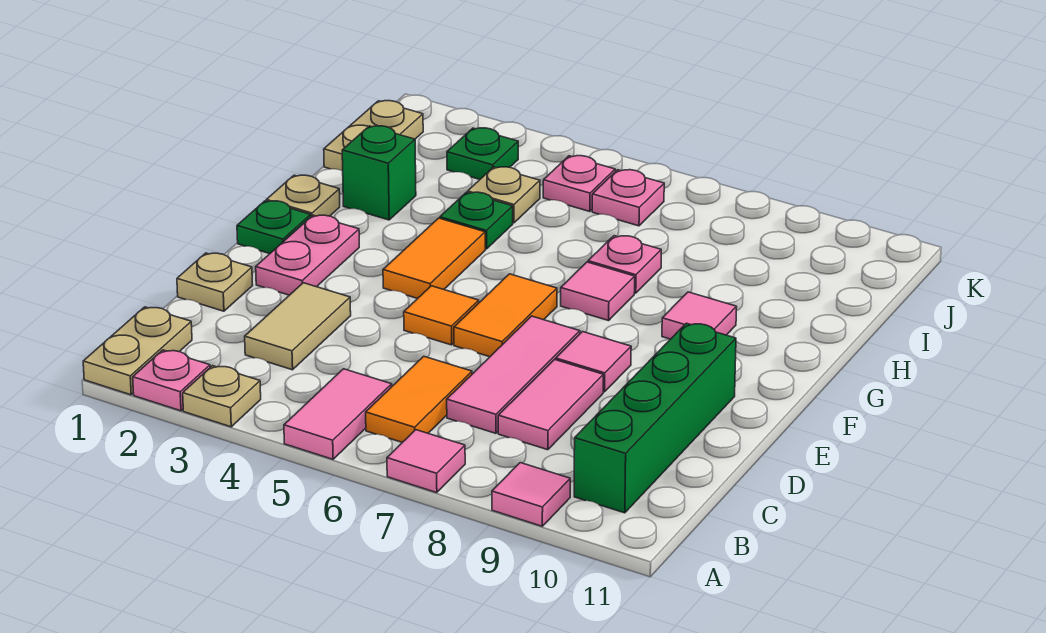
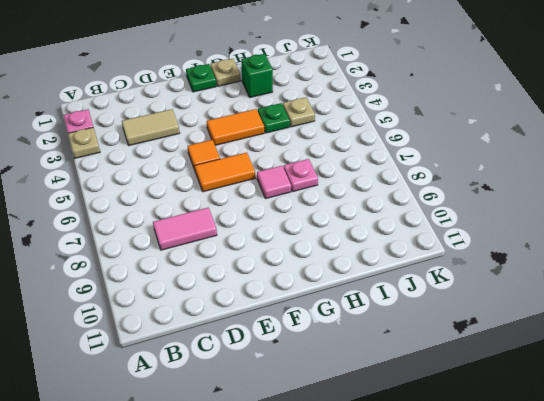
none -> tan plate A1:B1 level 1
none -> pink tile A5:B5 level 1
none -> pink tile A7 level 1

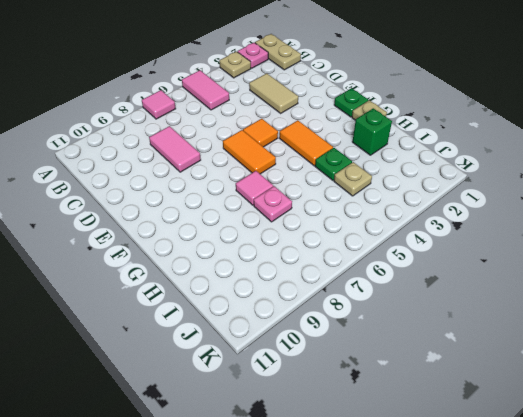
none -> pink tile A9 level 1
none -> orange tile B6:C6 level 1
none -> green brick B10:E10 level 1

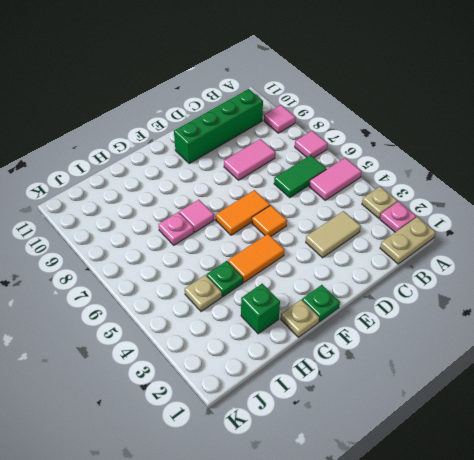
green tile B6:C6 level 1 -> orange tile B6:C6 level 1
none -> pink tile C7:E7 level 1
none -> tan plate D1 level 1
none -> pink plate E2:F2 level 1

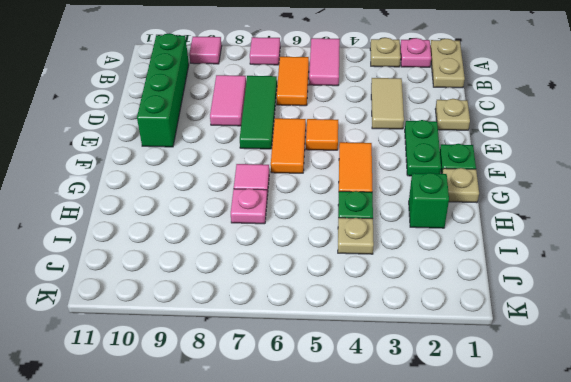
green tile C7:E7 level 1 -> pink tile C7:E7 level 1
green plate E2:F2 level 1 -> pink plate E2:F2 level 1
none -> pink tile E8 level 1
none -> pink tile G9 level 1
none -> tan plate I1:J1 level 1

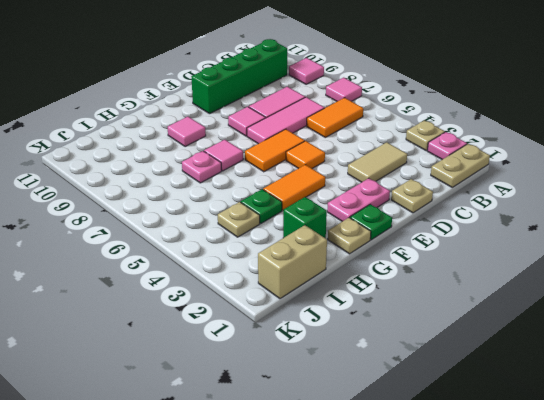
tan brick I1:J1 level 1 -> tan plate I1:J1 level 1
none -> pink tile A5:B5 level 1
none -> green plate J3 level 1
none -> pink plate J5 level 1

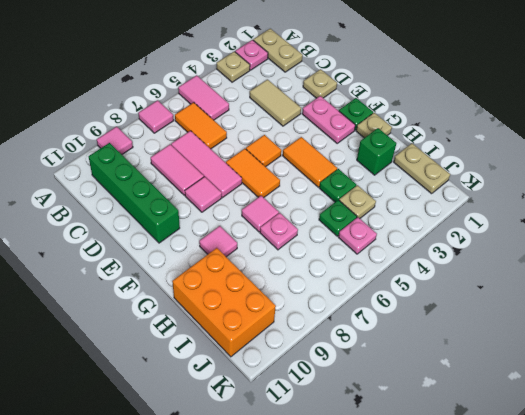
orange brick H10:J11 level 1 -> none
green plate I5 level 1 -> green plate J3 level 1
none -> pink plate J6 level 1

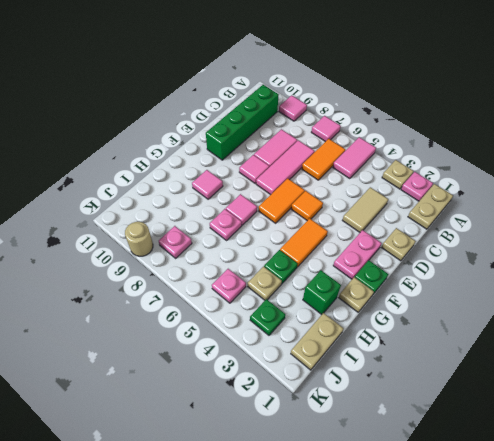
pink plate J8 level 1 -> pink plate J6 level 1
tan round brick K9 level 1 -> none

